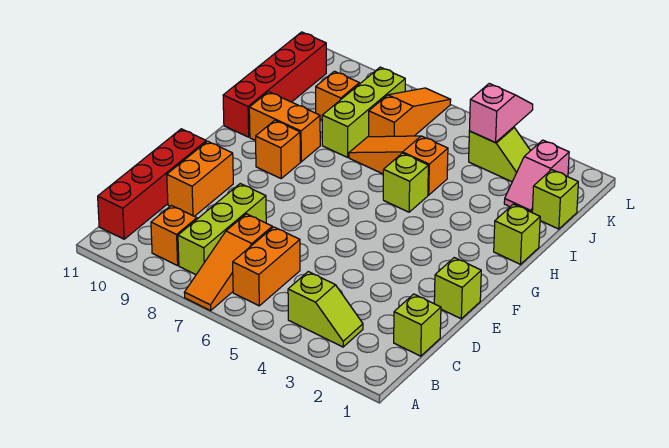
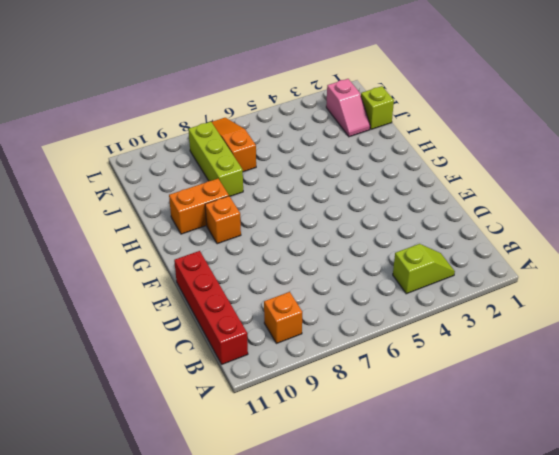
none -> orange slope A7:C7 level 1 top C
none -> orange brick B6:C6 level 1
none -> lime brick B8:D8 level 1

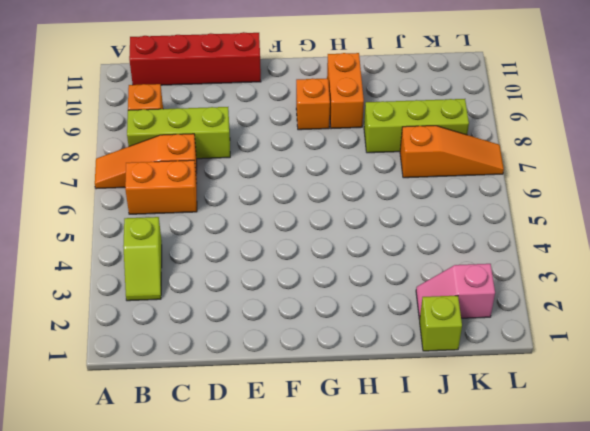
none -> lime brick C1 level 1
none -> orange brick D10:E10 level 1
none -> lime brick E1 level 1

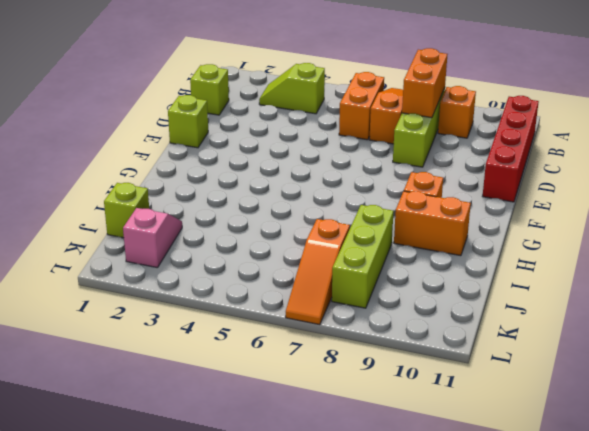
orange brick B8:C8 level 2 -> orange brick D10:E10 level 1
none -> lime brick H1 level 1
none -> lime brick H5 level 1
none -> red brick H11:K11 level 1

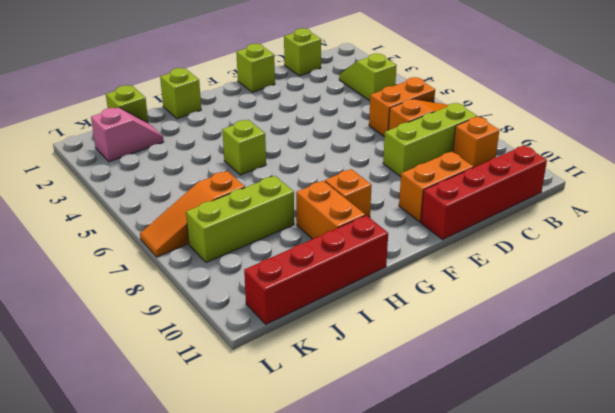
none -> orange slope I5:I7 level 1 top 5
none -> orange brick J9 level 1
none -> lime slope K3:K4 level 1 top 4

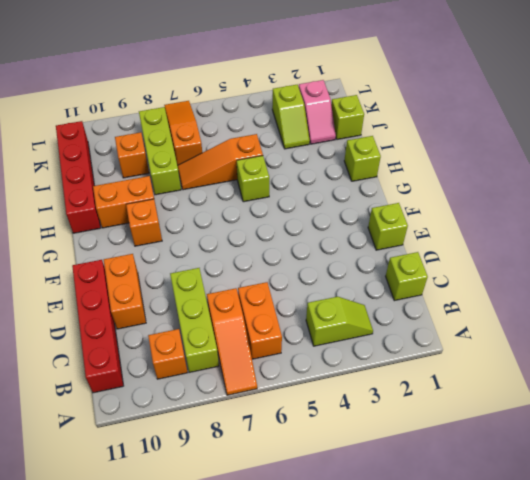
lime slope J3:K3 level 1 top K -> lime slope K3:K4 level 1 top 4
none -> pink slope K4:L4 level 2 top K

